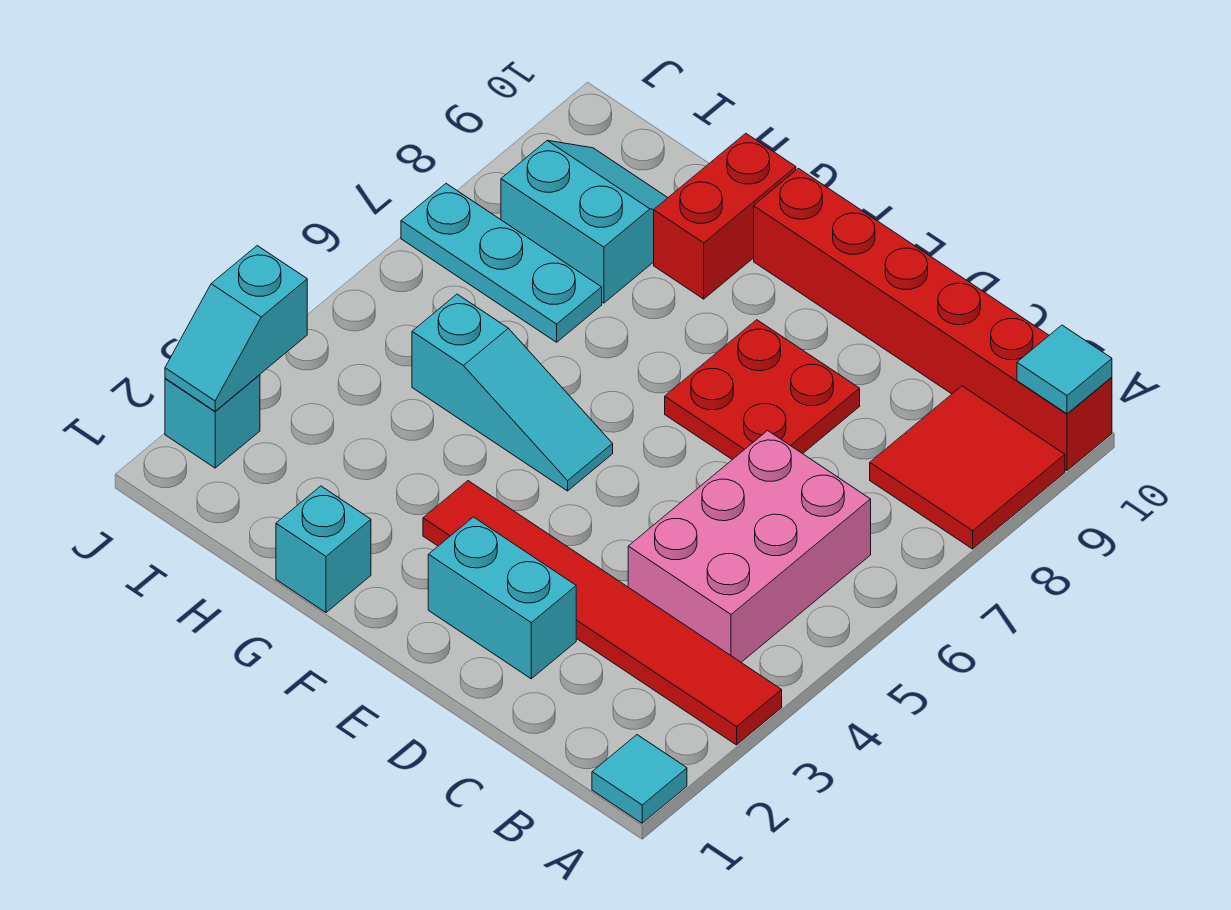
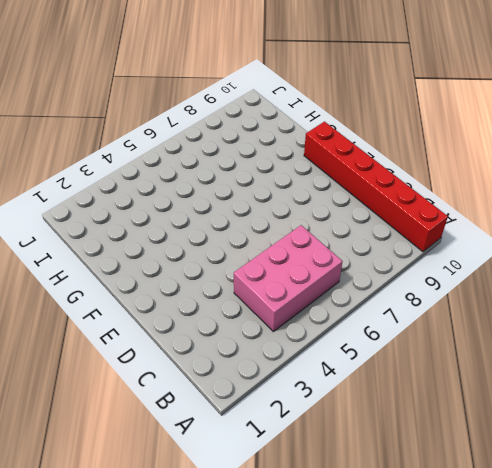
none -> cyan tile A1 level 1
none -> red tile A3:F3 level 1
none -> red tile A8:B9 level 1

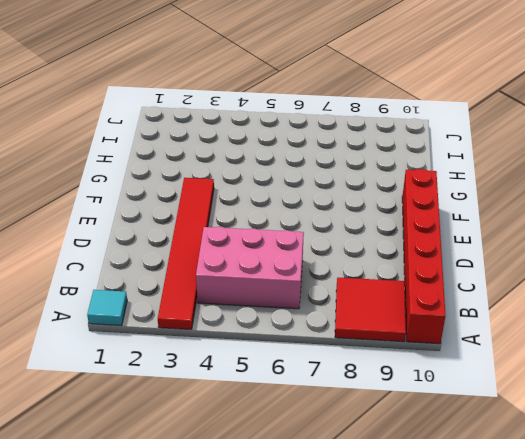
none -> cyan brick D2:E2 level 1
none -> red plate D7:E8 level 1
none -> cyan slope F5:H5 level 1 top H

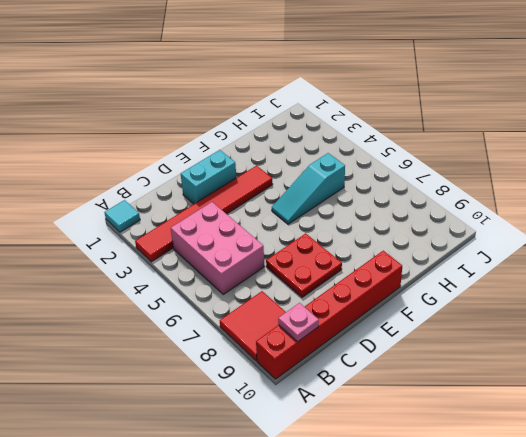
pink plate B10 level 2 -> none
none -> cyan brick G1 level 1
none -> red brick G9:G10 level 1
none -> cyan plate H7:J7 level 1

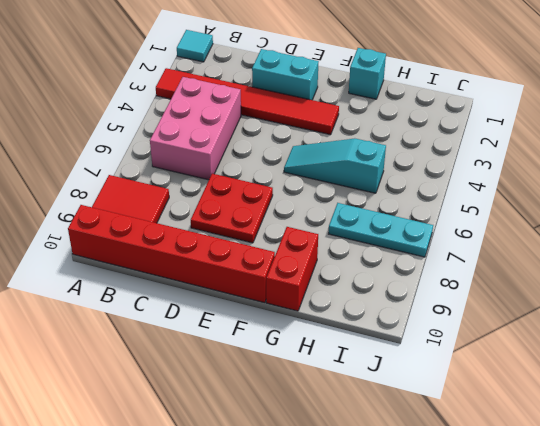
none -> cyan slope H8:I9 level 1 top 8
none -> cyan brick J2 level 1
none -> cyan tile A10 level 2

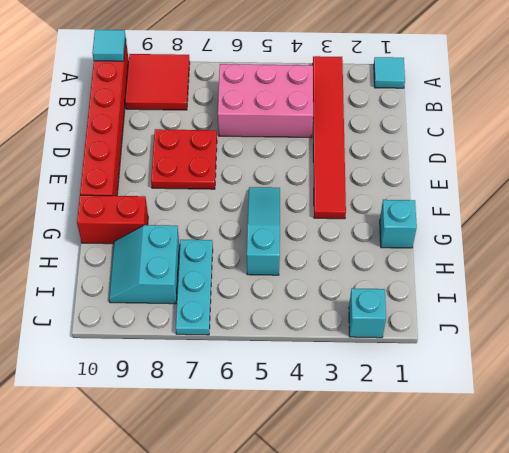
none -> cyan brick D2:E2 level 1
none -> cyan slope J2:J3 level 2 top 3

